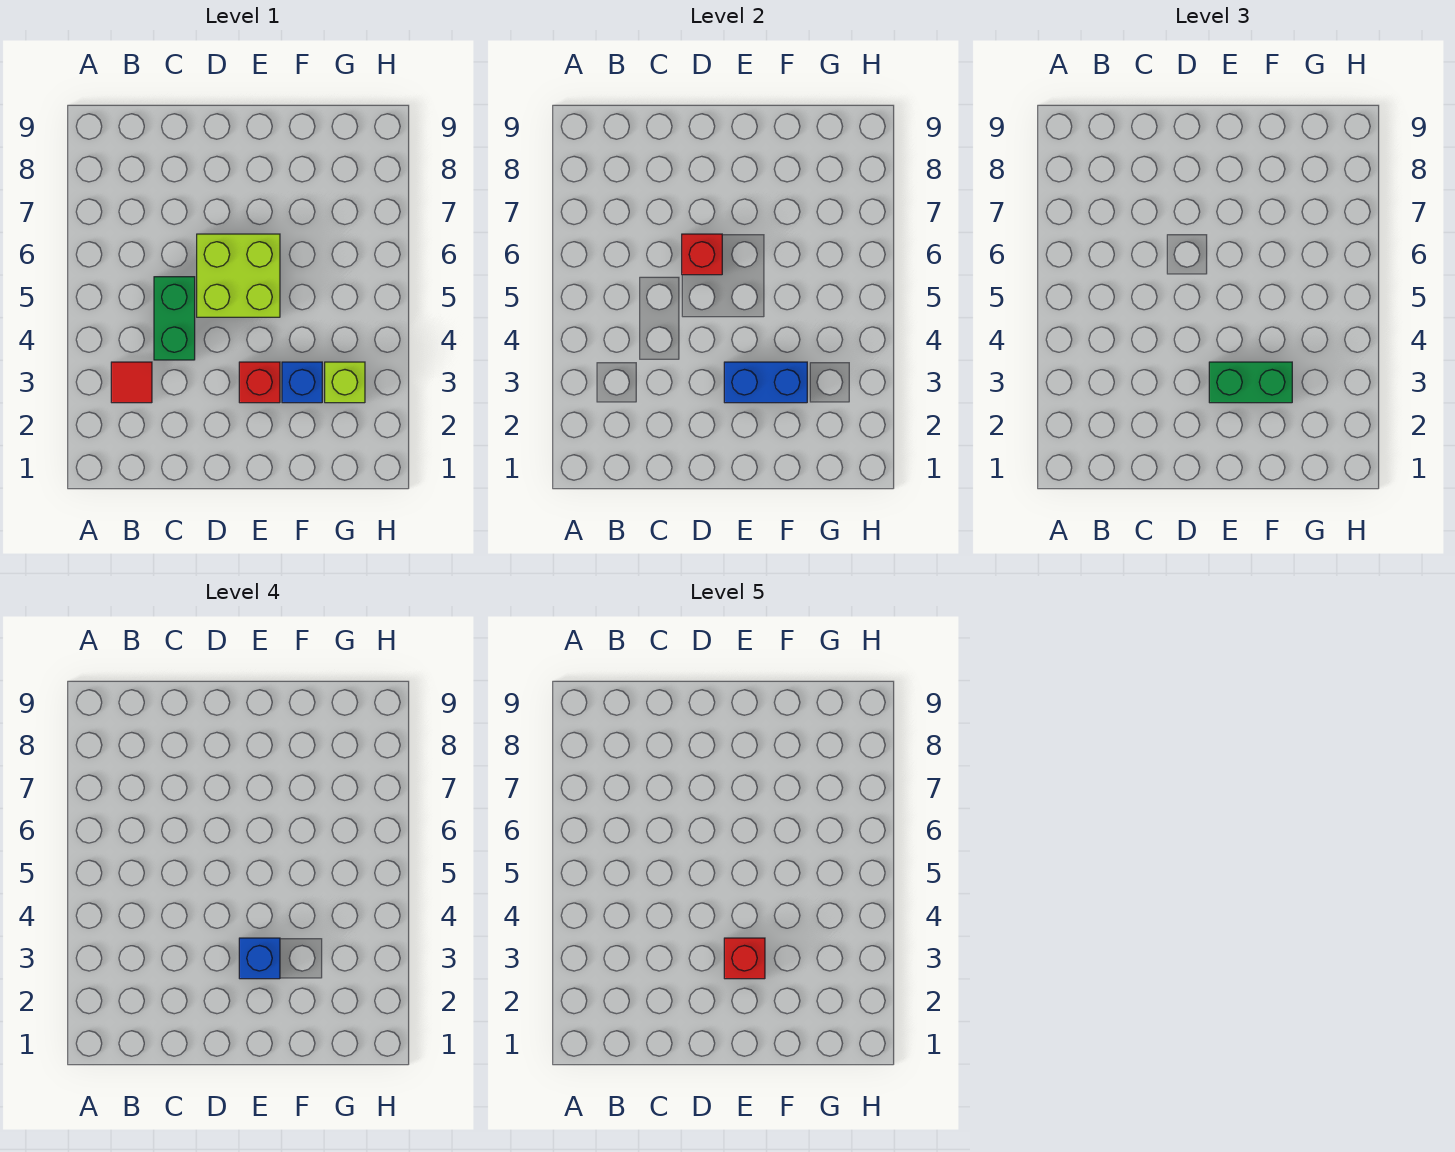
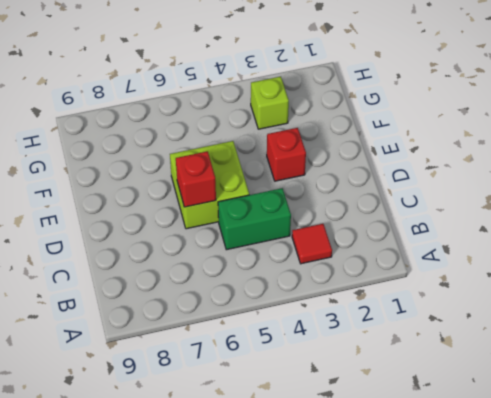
none -> blue brick F3 level 1
none -> blue brick E3:F3 level 2

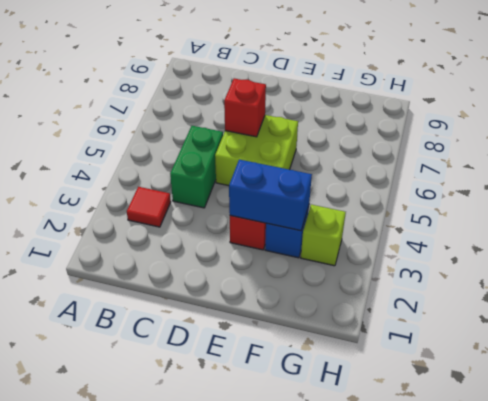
none -> green brick E3:F3 level 3
none -> blue brick E3 level 4

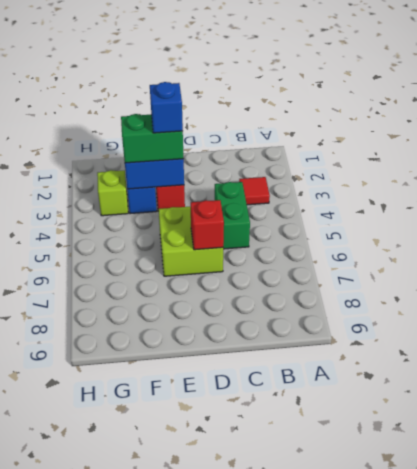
none -> red brick E3 level 5

